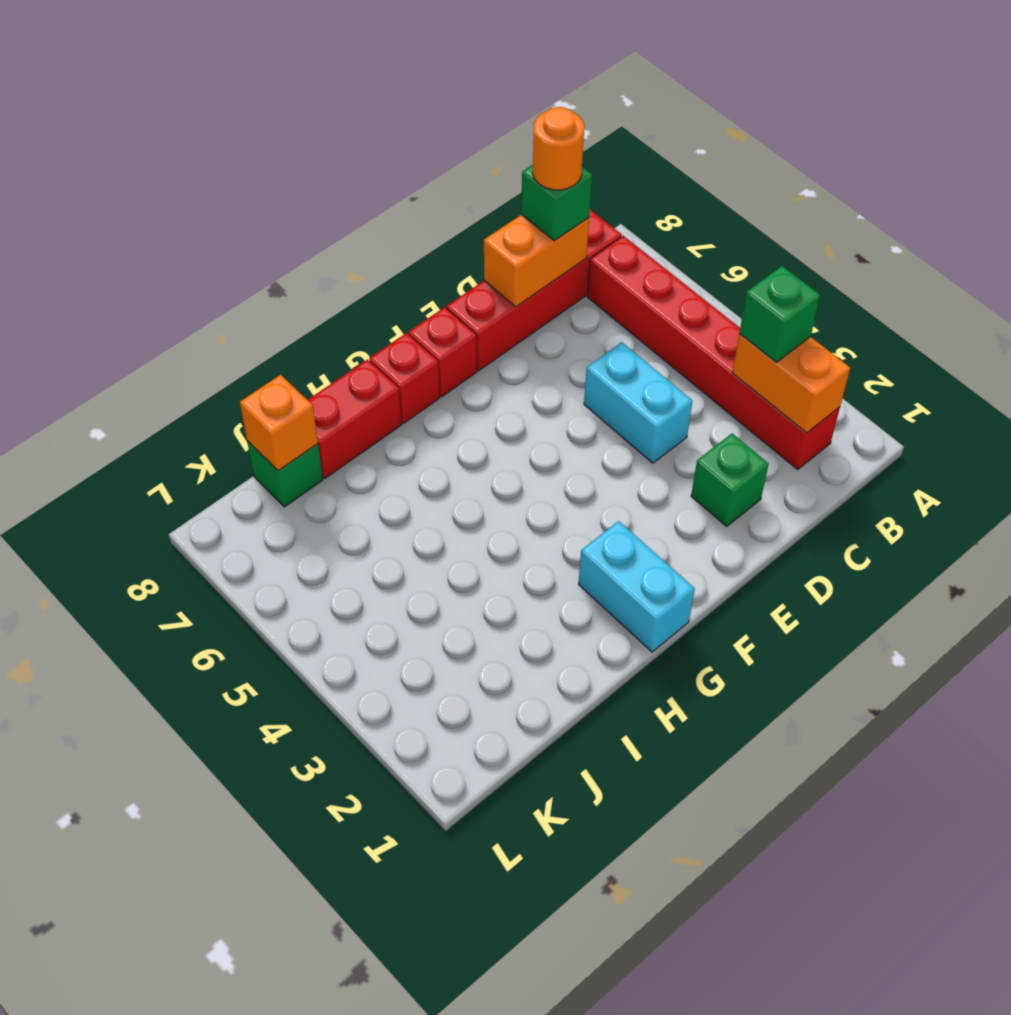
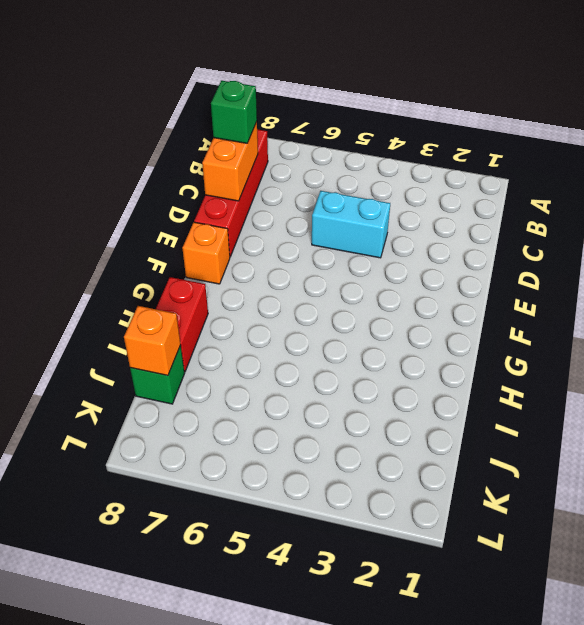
orange brick F8 level 1 -> red brick F8 level 1
none -> red brick B2:B7 level 1
none -> green brick D2 level 1
none -> cyan brick G1:G2 level 1

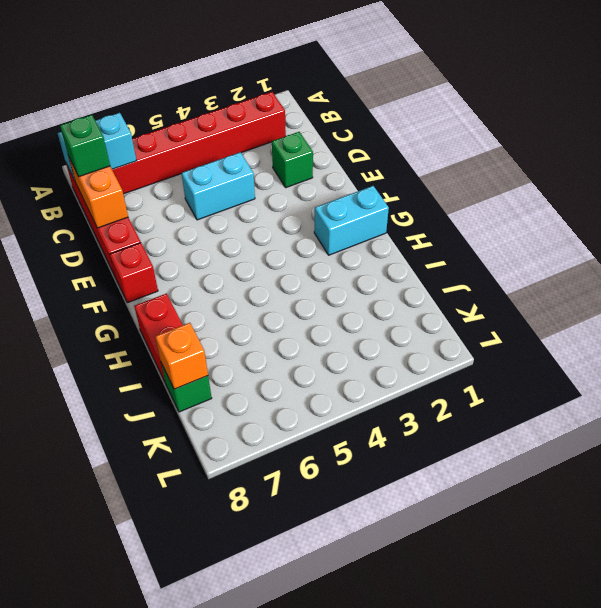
cyan brick B7:B8 level 2 -> none
none -> red brick G8 level 1
none -> orange brick B2:B3 level 2
none -> green brick B3 level 3

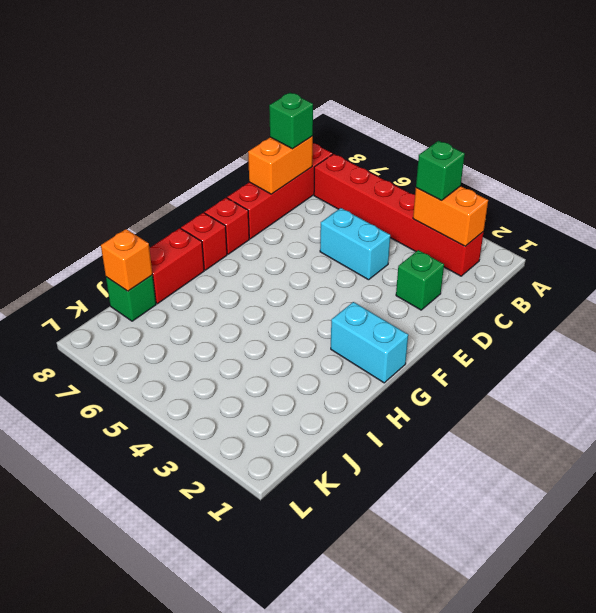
none -> orange round brick C8 level 4

